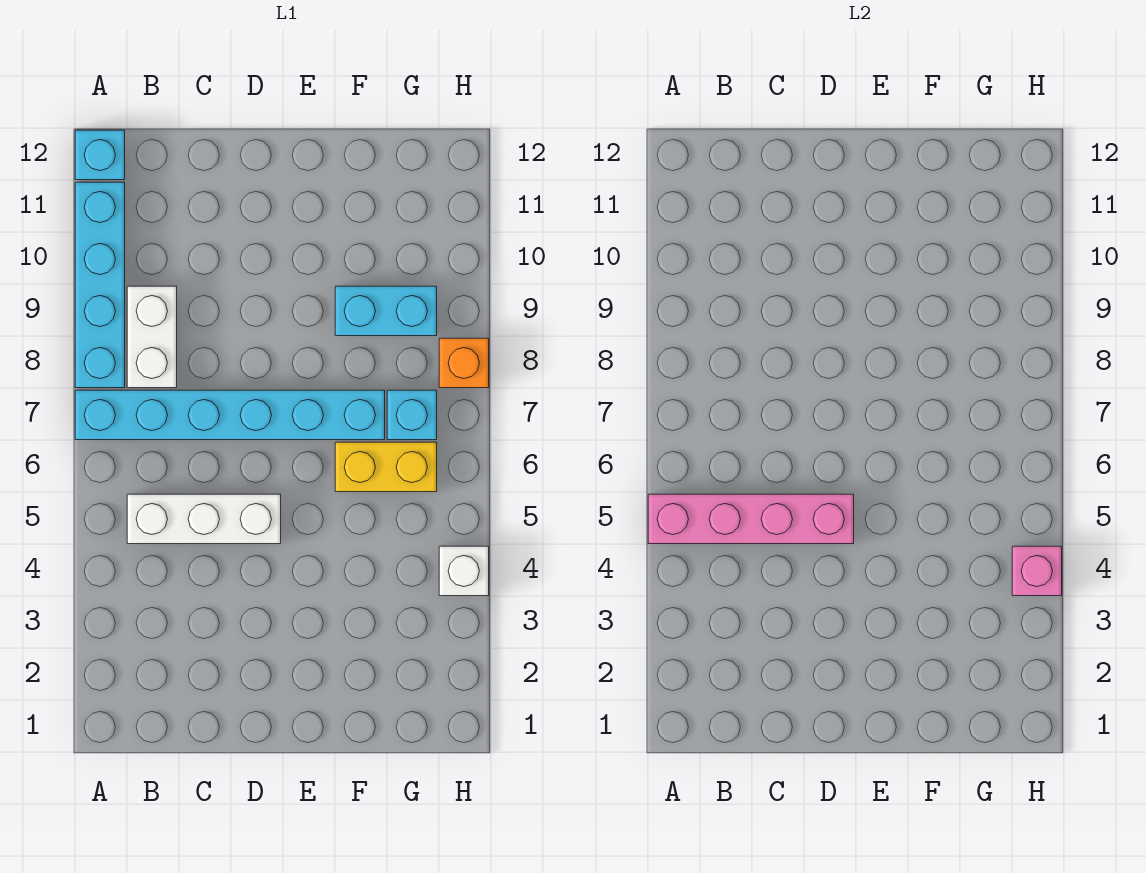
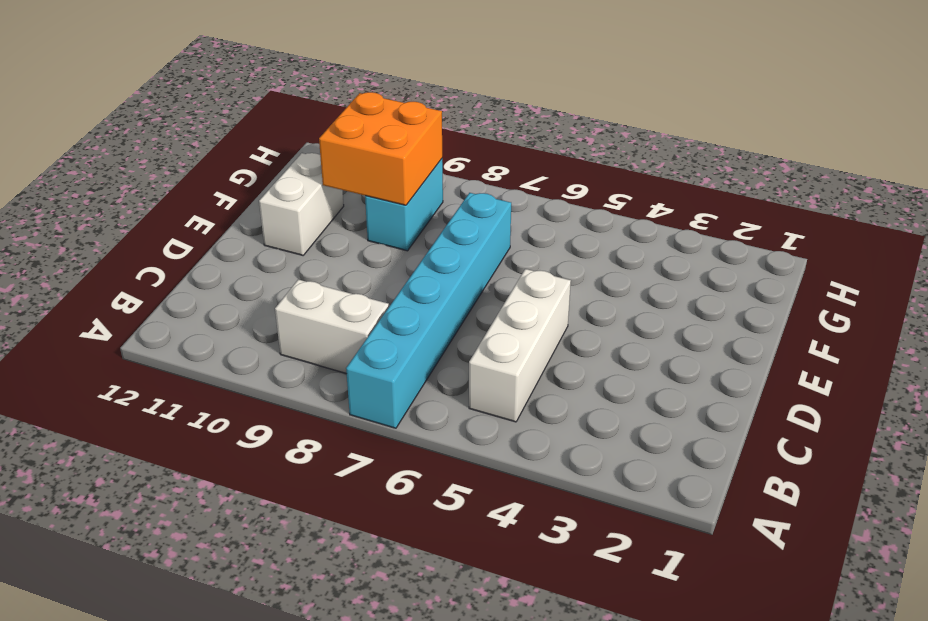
white brick E11:F11 level 1 -> none
orange brick F9:G10 level 2 -> none
none -> cyan brick A8:A11 level 1
none -> cyan brick A12 level 1
none -> yellow brick F6:G6 level 1

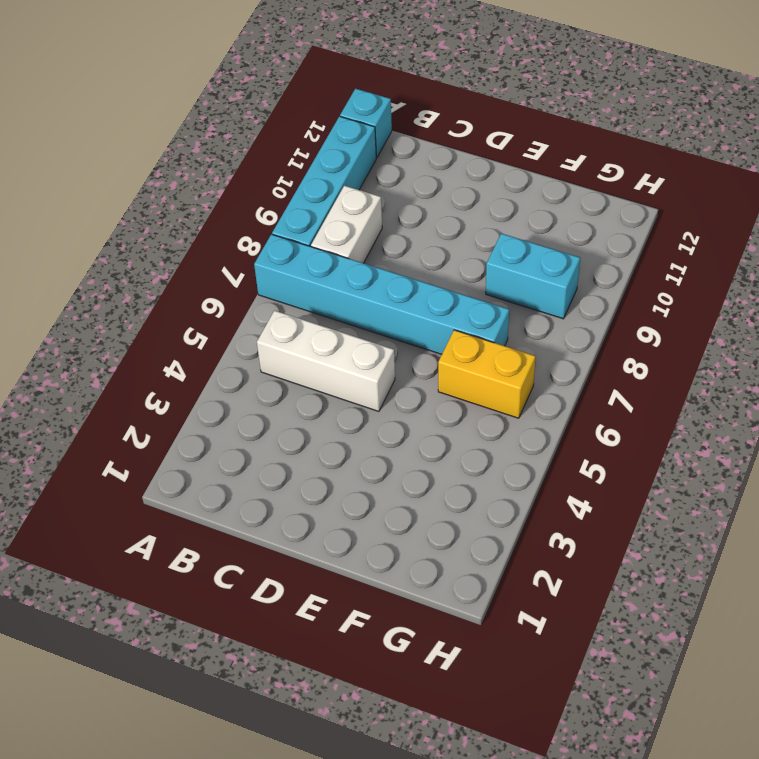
none -> cyan brick G7 level 1
none -> white brick H4 level 1
none -> orange brick H8 level 1

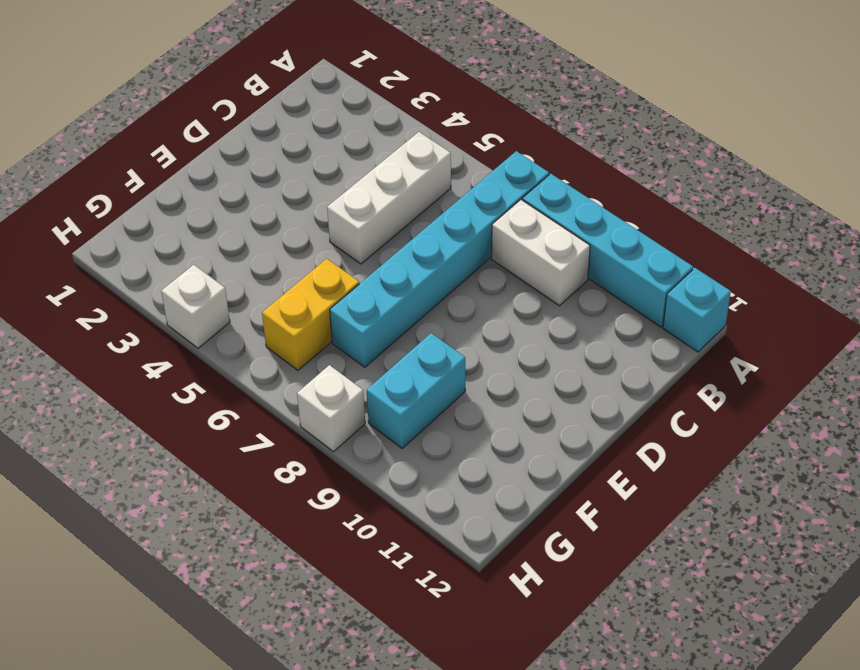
white brick H8 level 1 -> orange brick H8 level 1
none -> cyan brick G7 level 1
none -> pink brick A5:D5 level 2
none -> pink brick H4 level 2

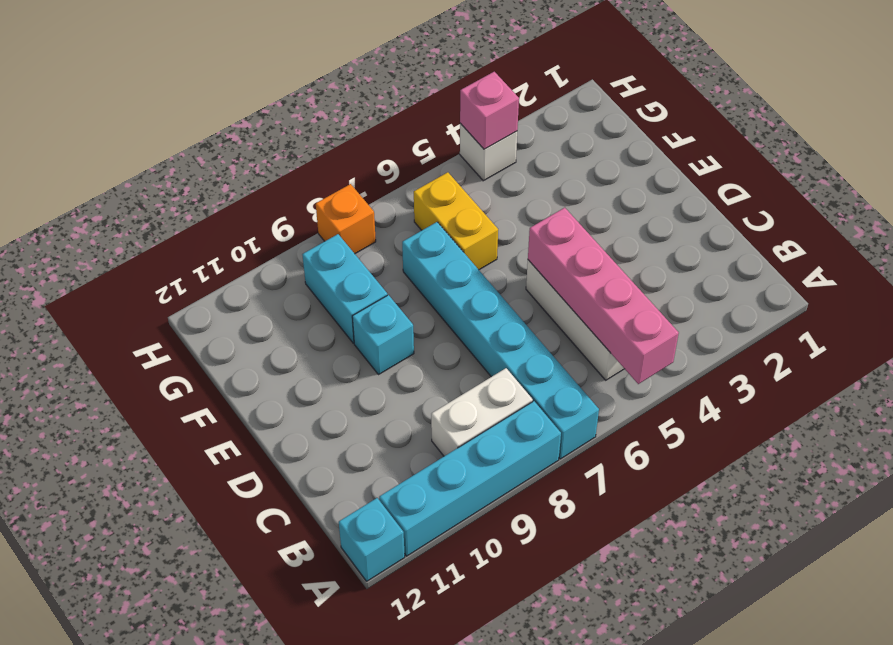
cyan brick E9 level 1 -> cyan brick G7 level 1

